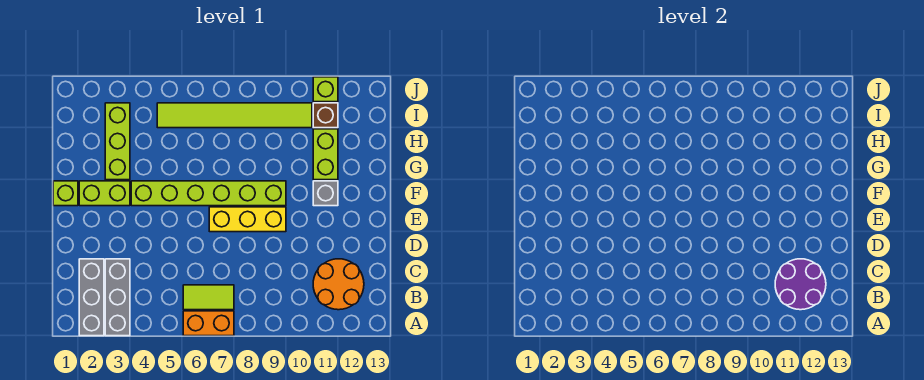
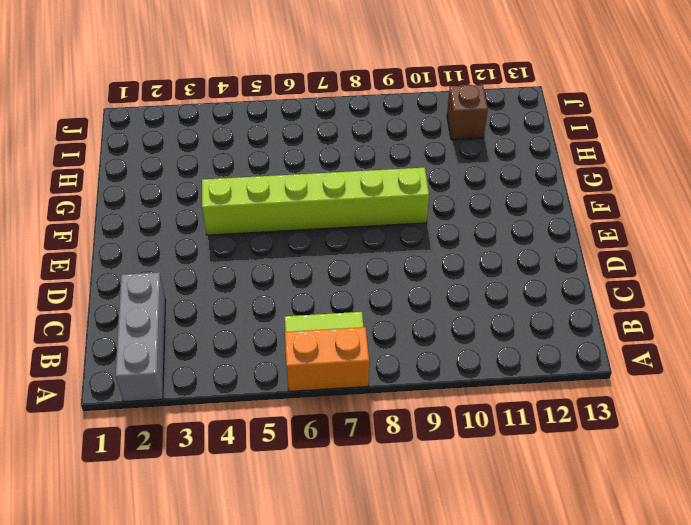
none -> grey brick A3:C3 level 1
none -> orange round brick B11:C12 level 1
none -> yellow brick E7:E9 level 1

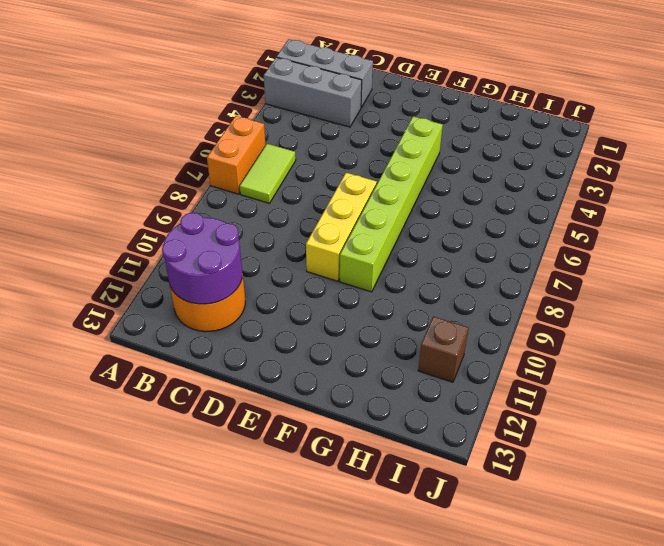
none -> lime brick F1 level 1
none -> lime brick F2:F3 level 1
none -> grey brick F11 level 1

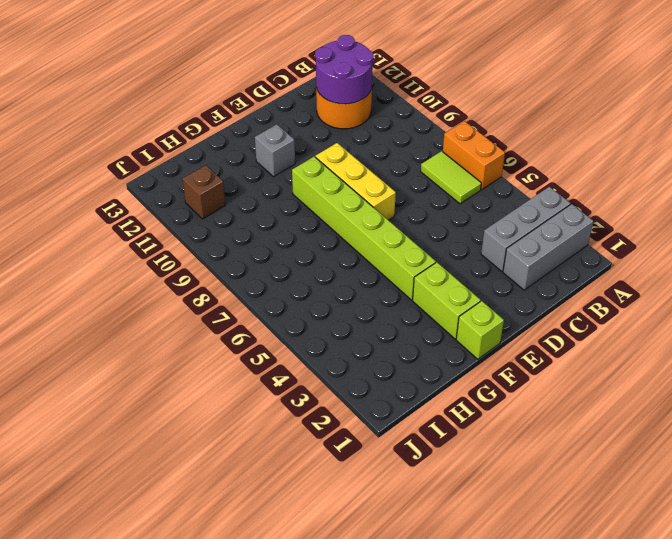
none -> lime brick G3:I3 level 1
none -> lime brick G11:H11 level 1
none -> lime tile I5:I10 level 1

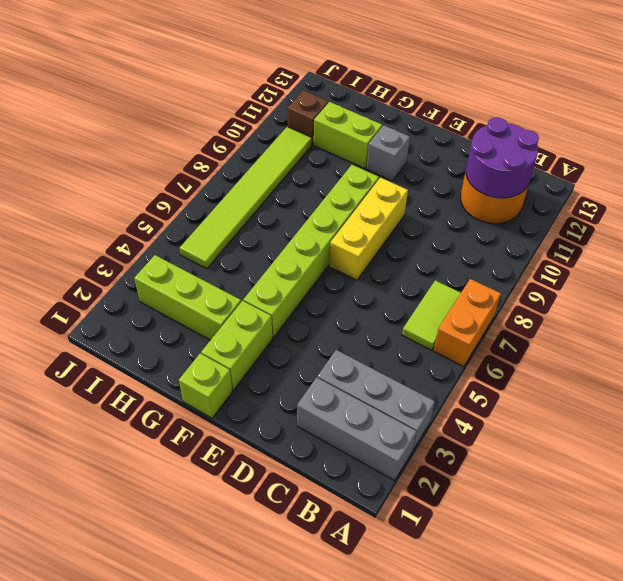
none -> lime brick J11 level 1

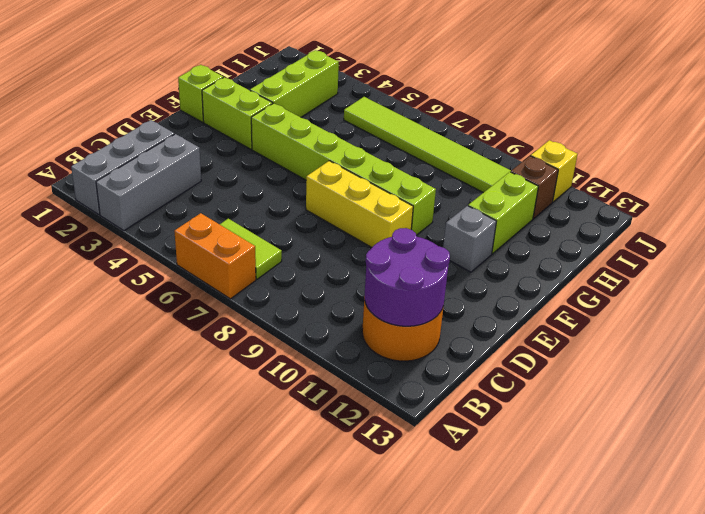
yellow brick J11 level 1 -> lime brick J11 level 1

